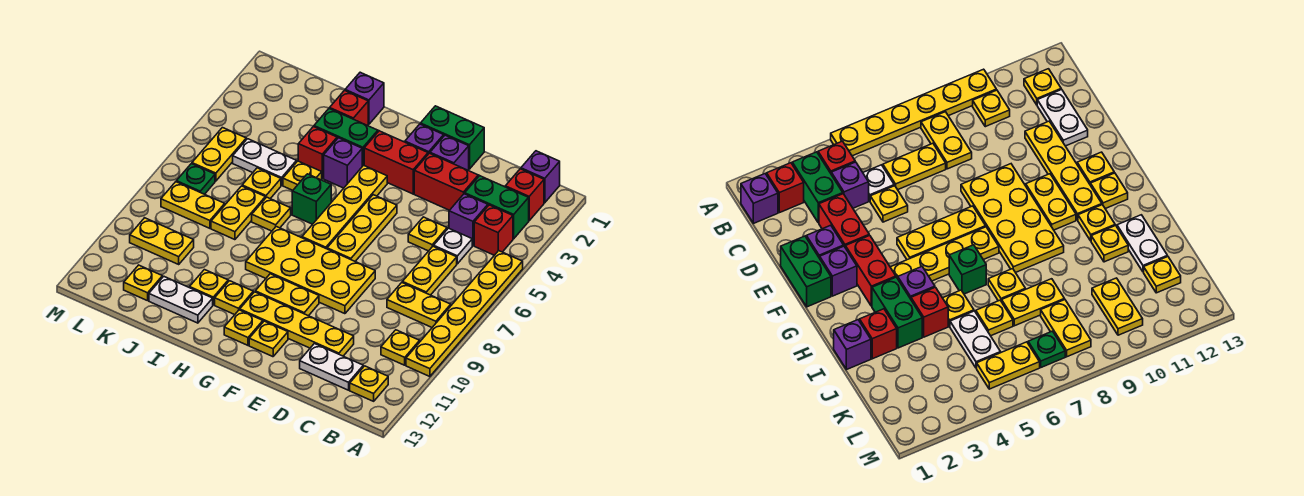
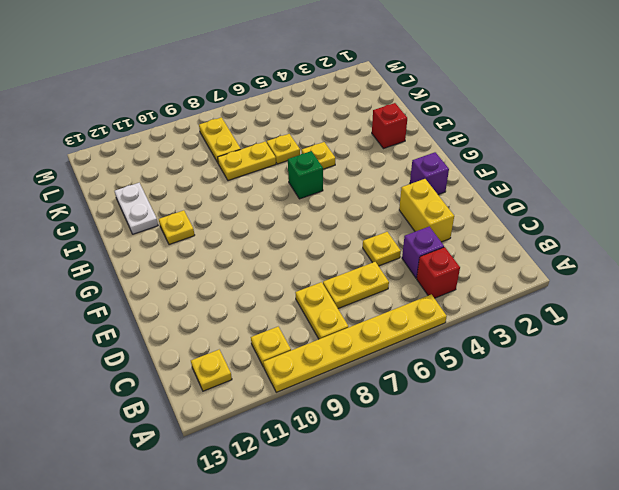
yellow brick D3:E3 level 1 -> red brick D3:E3 level 1
none -> purple brick B1 level 1
none -> red brick B2 level 1
none -> green brick B3:C3 level 1
none -> white plate C5 level 1

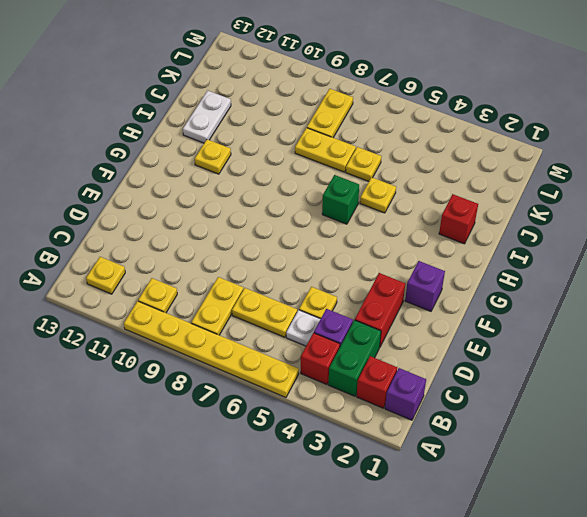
none -> white plate C12:D12 level 1
none -> yellow plate D11:G11 level 1
none -> green brick E1:F1 level 1
none -> purple brick E2 level 1

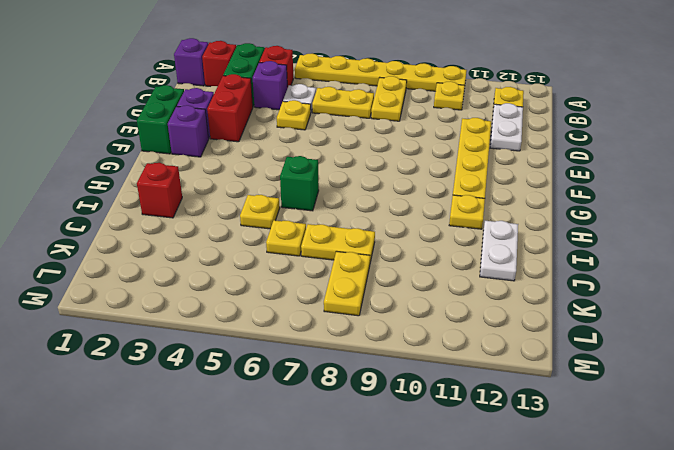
none -> yellow plate E8:H9 level 1
none -> red brick F3:G3 level 1
none -> yellow plate F5:F7 level 1
none -> yellow plate F10:G10 level 1

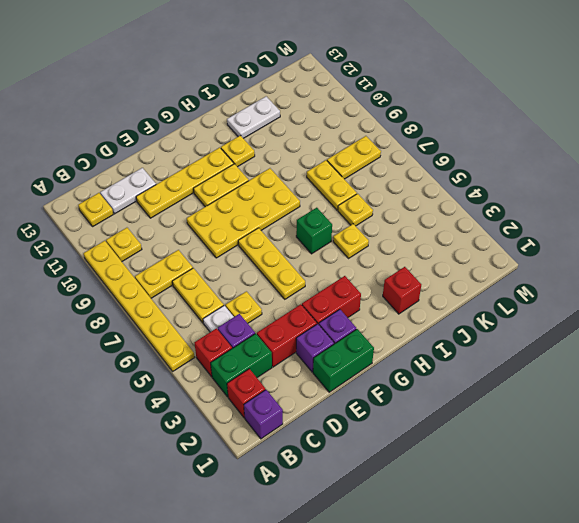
none -> yellow plate F12 level 1
none -> yellow plate G4:G7 level 1
none -> yellow plate G12 level 1
none -> green brick H3:I3 level 1

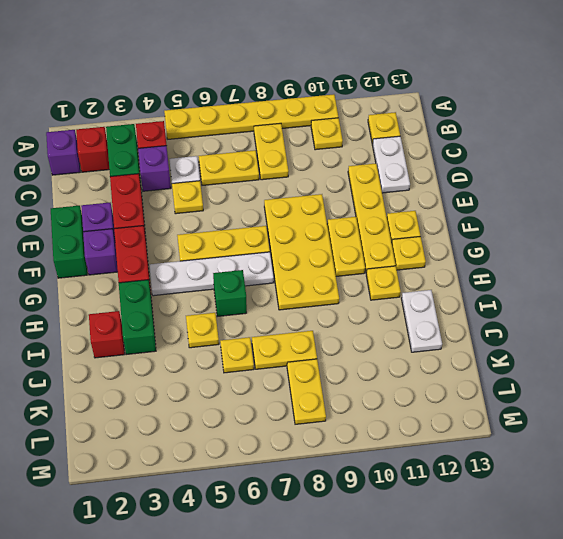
white plate G4:G7 level 1 -> yellow plate G4:G7 level 1
none -> purple brick H4 level 1
none -> purple brick I1 level 1
none -> red brick I4 level 1
none -> yellow plate I7 level 1

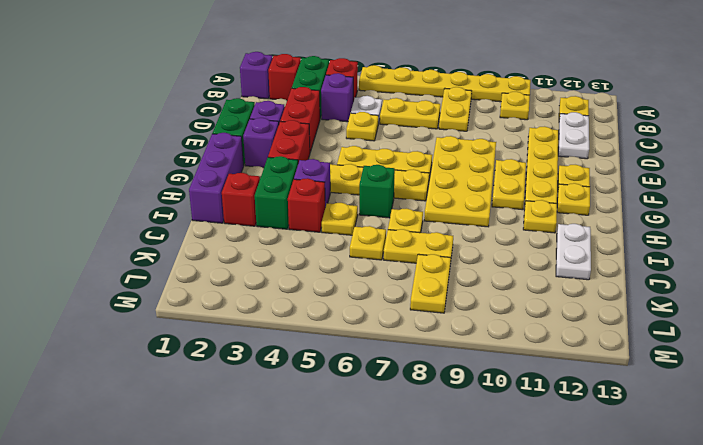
purple brick G1:I1 level 1 -> purple brick I1 level 1
none -> yellow plate I11 level 1
none -> white plate J5:K5 level 1
none -> yellow plate K10:L10 level 1
none -> yellow plate K12 level 1

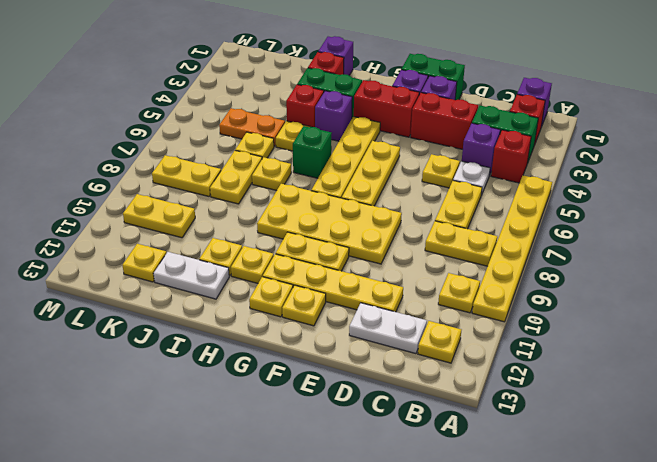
orange plate J5:K5 level 1 -> white plate J5:K5 level 1
none -> yellow plate L5:L6 level 1
none -> green plate L7 level 1

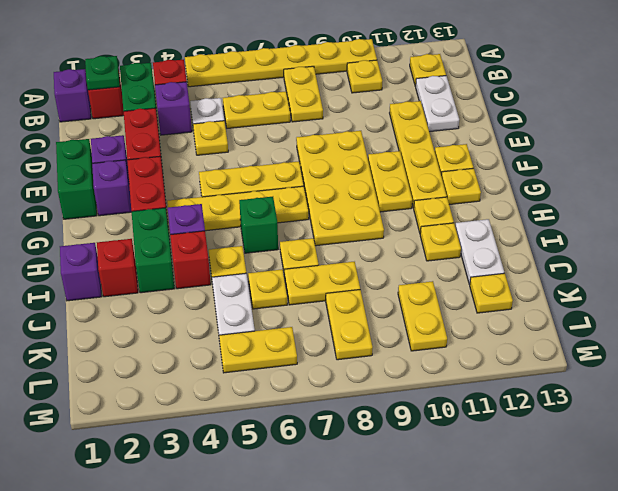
green plate B2 level 2 -> green plate L7 level 1

